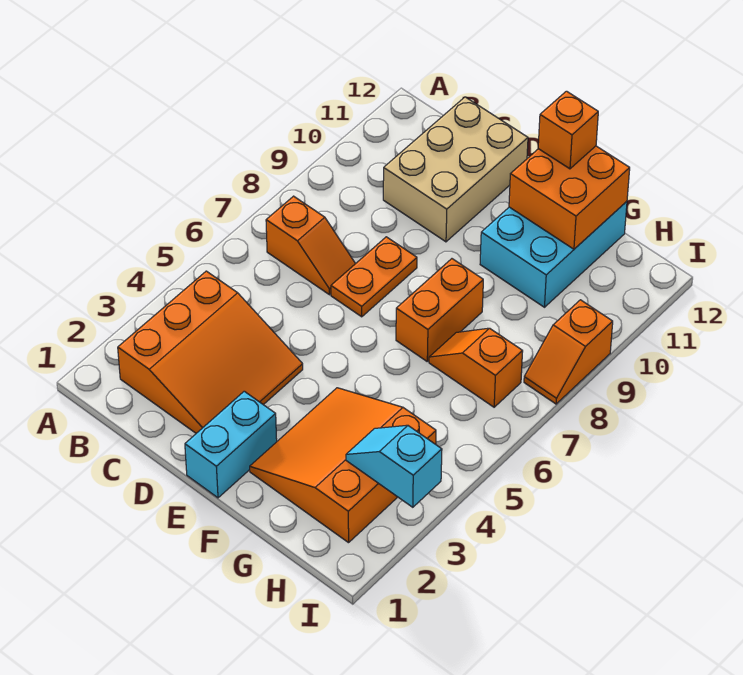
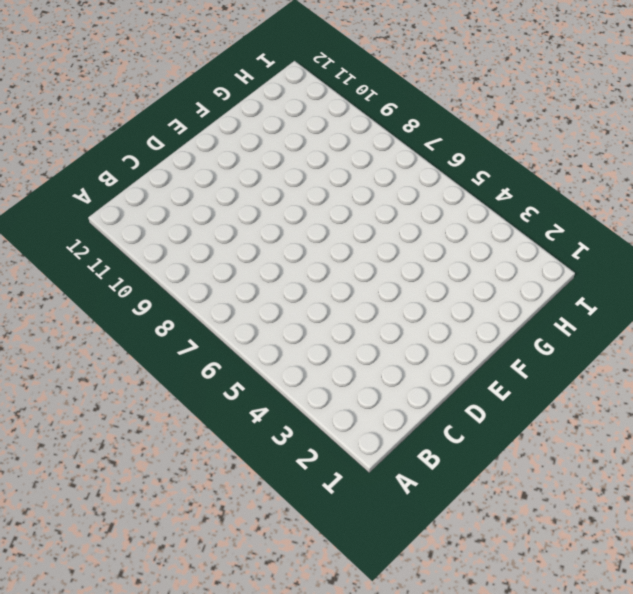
none -> orange slope B2:D4 level 1 top B
none -> orange slope B7:C7 level 1 top B
none -> tan brick C10:D12 level 1

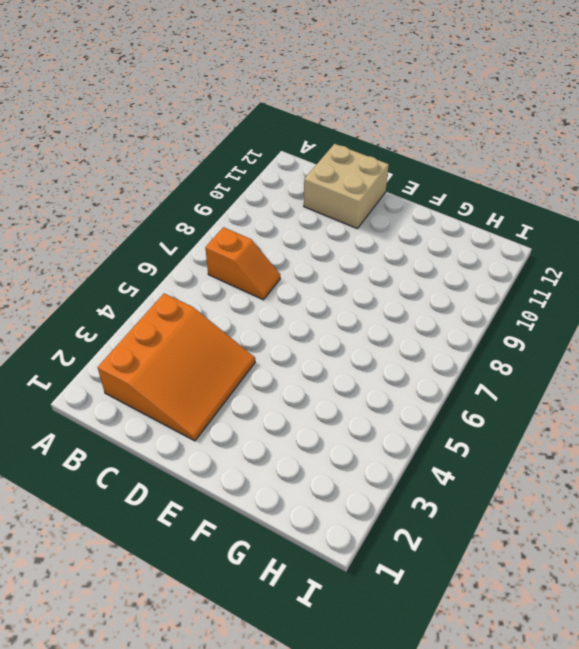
tan brick C11:D12 level 1 -> tan brick C10:D12 level 1
none -> orange plate D7:D8 level 1
none -> cyan brick E1:E2 level 1
none -> orange slope F2:H4 level 1 top H

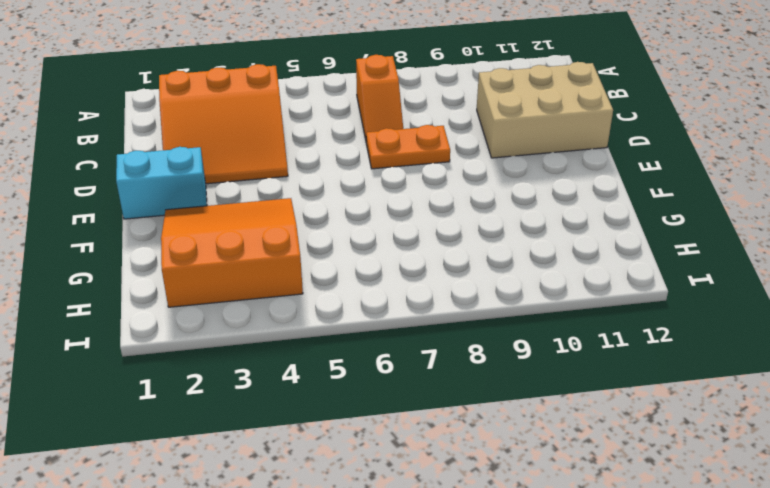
none -> orange brick F7:F8 level 1
none -> cyan brick F10:G12 level 1
none -> orange slope G7:H7 level 1 top H

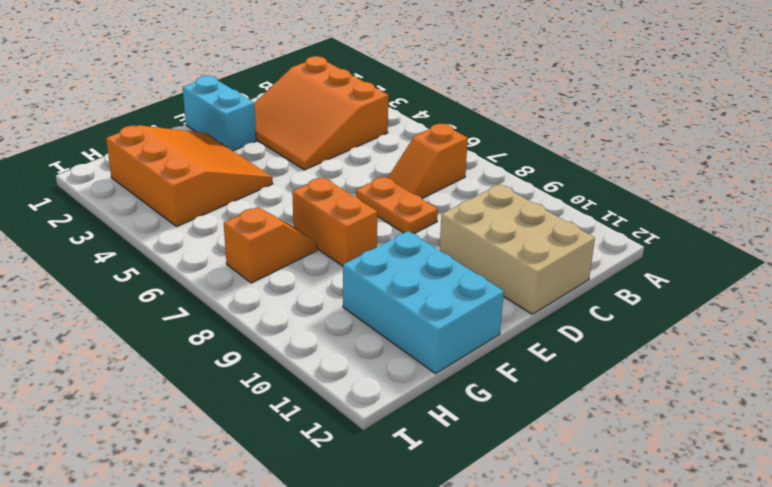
none -> orange slope I8:I9 level 1 top 9
none -> orange brick F11:G12 level 2
none -> cyan slope H3:I3 level 2 top I

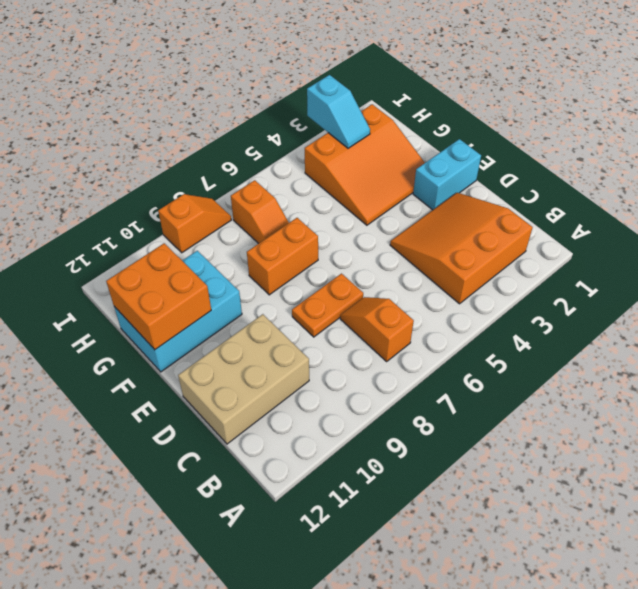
none -> orange brick F12 level 3

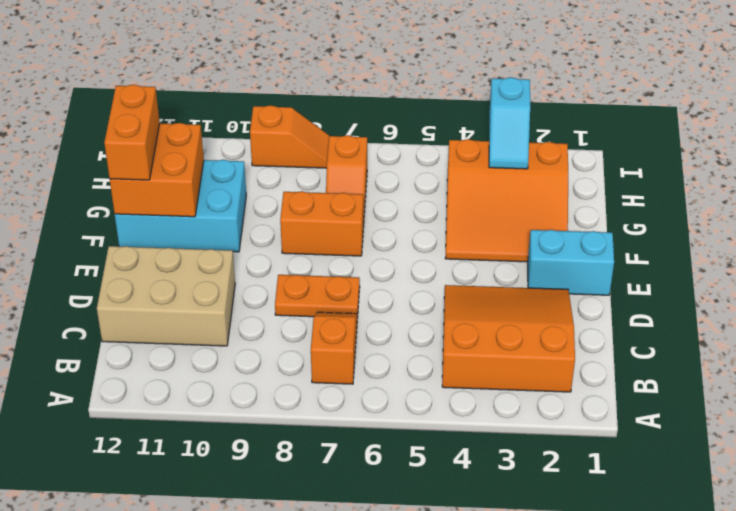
orange brick F12:G12 level 3 -> orange brick F12 level 3

